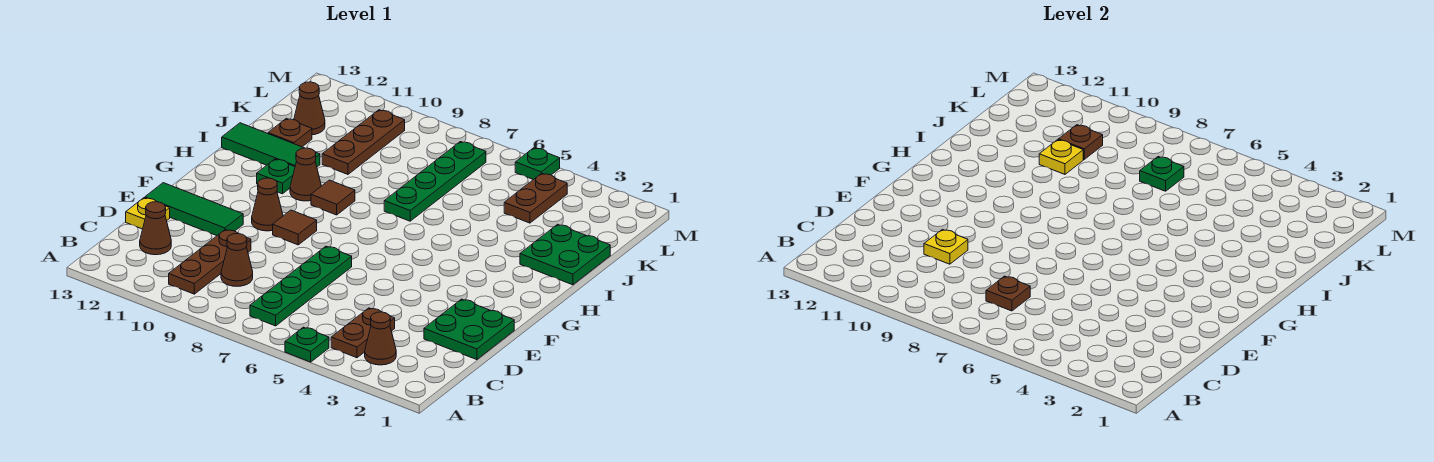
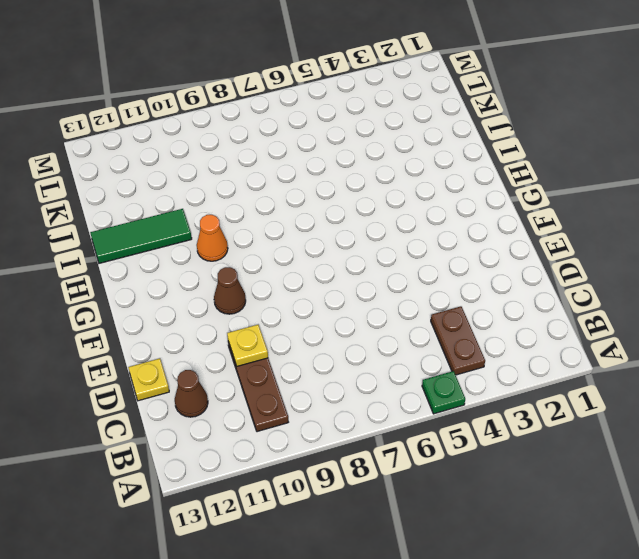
orange cone H10 level 1 -> brown cone H10 level 1
none -> brown cone B3 level 1
none -> green plate B7:E7 level 1
none -> brown cone C9 level 1

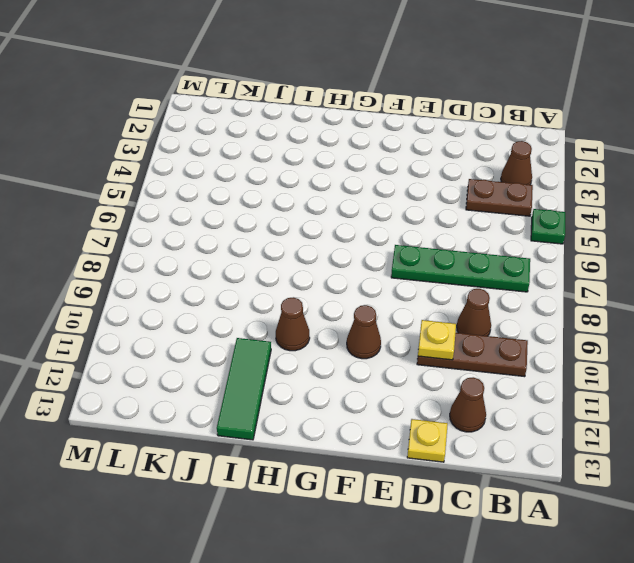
none -> green plate D1:E2 level 1
none -> green tile E11:E13 level 1
none -> brown tile F9 level 1

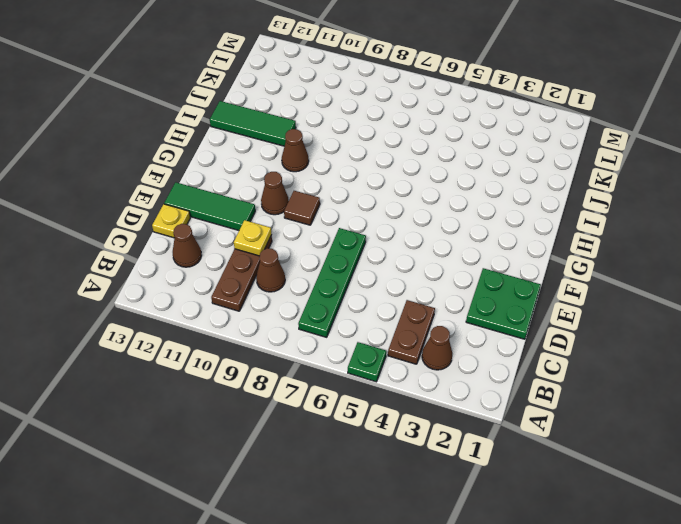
none -> brown tile H9 level 1
none -> green plate H11 level 1
none -> green plate I1:J2 level 1

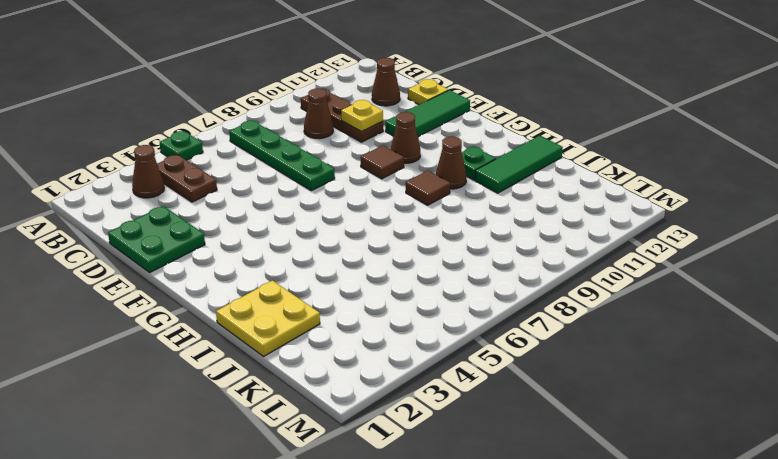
yellow plate I1:J2 level 1 -> green plate I1:J2 level 1
none -> green plate I7:L7 level 1
none -> brown plate J10:L10 level 1
none -> brown plate J12 level 1

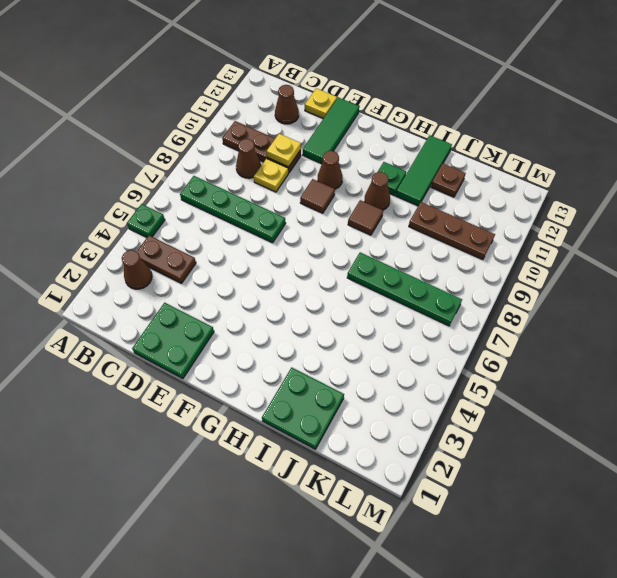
yellow plate D9 level 1 -> yellow plate J10 level 2
none -> brown plate K4:L4 level 1
none -> brown cone K12 level 1
none -> green plate M5 level 1

